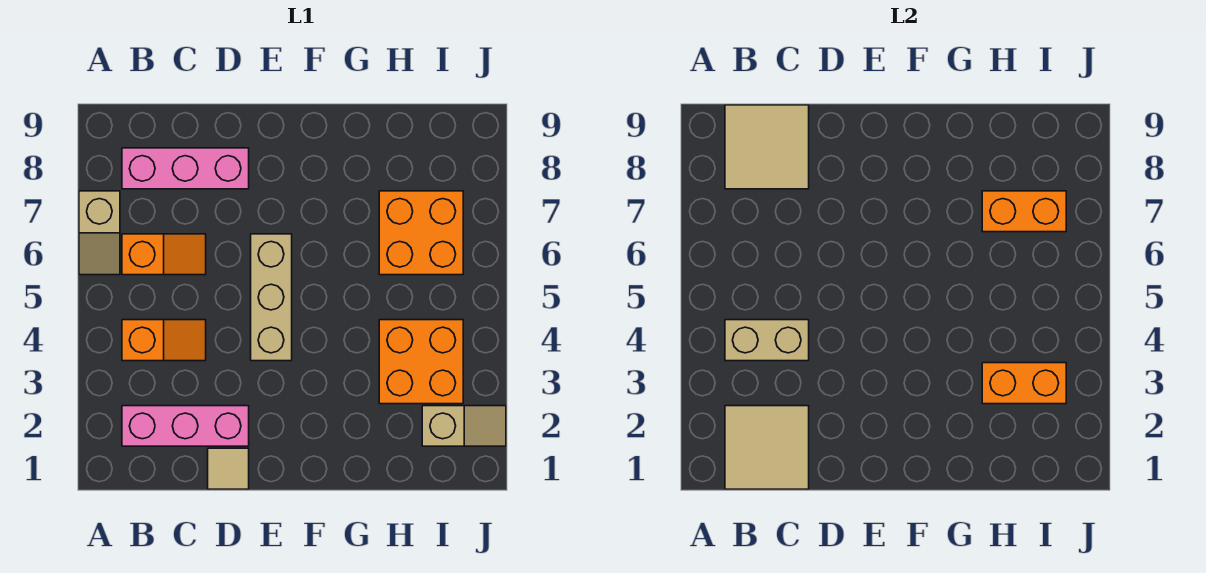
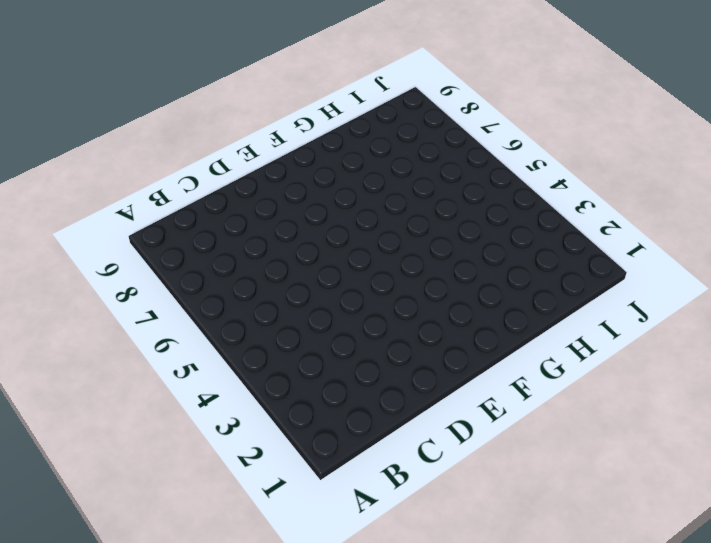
none -> tan slope A6:A7 level 1 top 7
none -> pink brick B2:D2 level 1
none -> orange slope B4:C4 level 1 top B

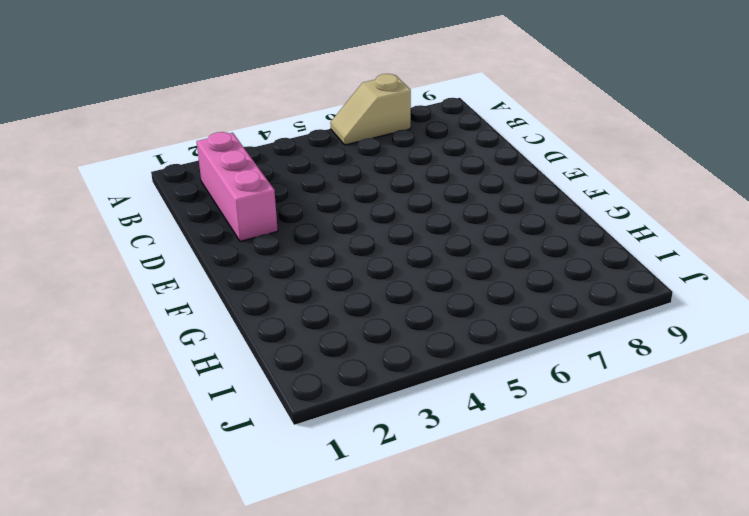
none -> orange slope B4:C4 level 1 top B
none -> orange slope B6:C6 level 1 top B
none -> pink brick B8:D8 level 1

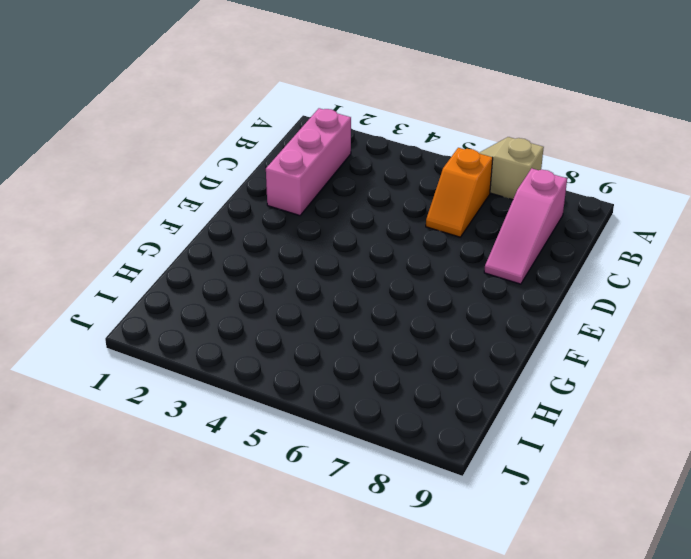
pink slope B8:D8 level 1 top B -> pink brick B8:D8 level 1
none -> orange slope B4:C4 level 1 top B
none -> tan tile D1 level 1
none -> tan brick E4:E6 level 1

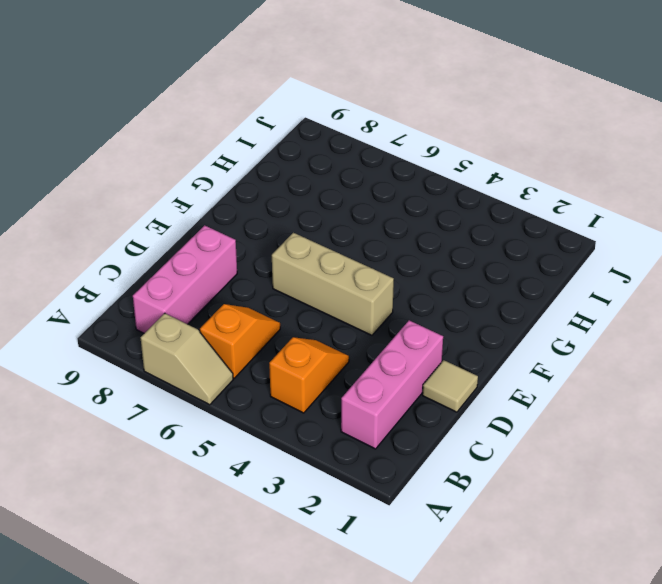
none -> orange brick H3:I4 level 1
none -> orange brick H6:I7 level 1
none -> tan slope I2:J2 level 1 top I

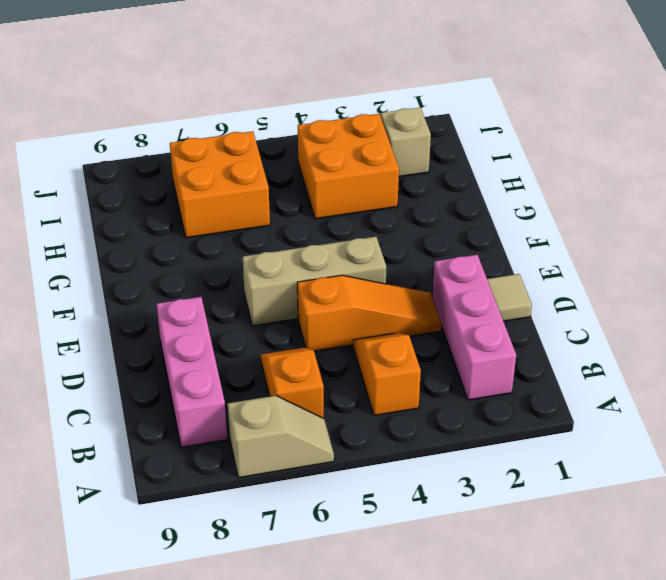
orange slope D3:D5 level 1 top 5 -> none
none -> tan tile B1:C2 level 2
none -> tan brick B4:C4 level 2
none -> tan tile B8:C9 level 2

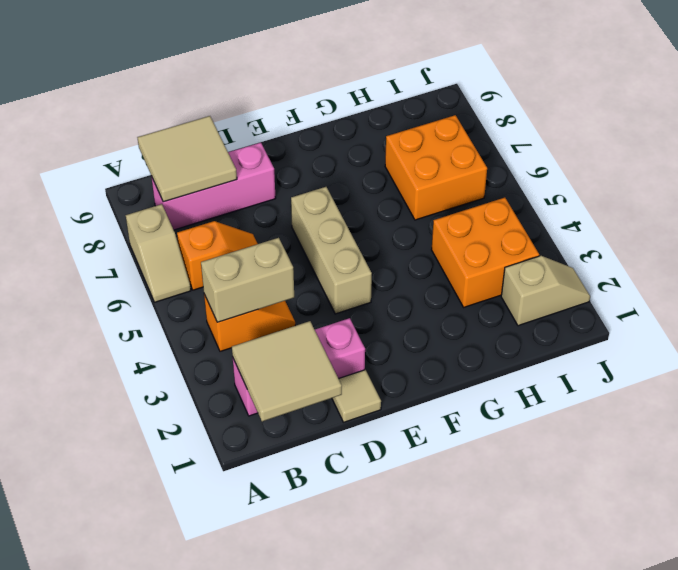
none -> orange brick H3:I3 level 2
none -> orange brick H7:I7 level 2

